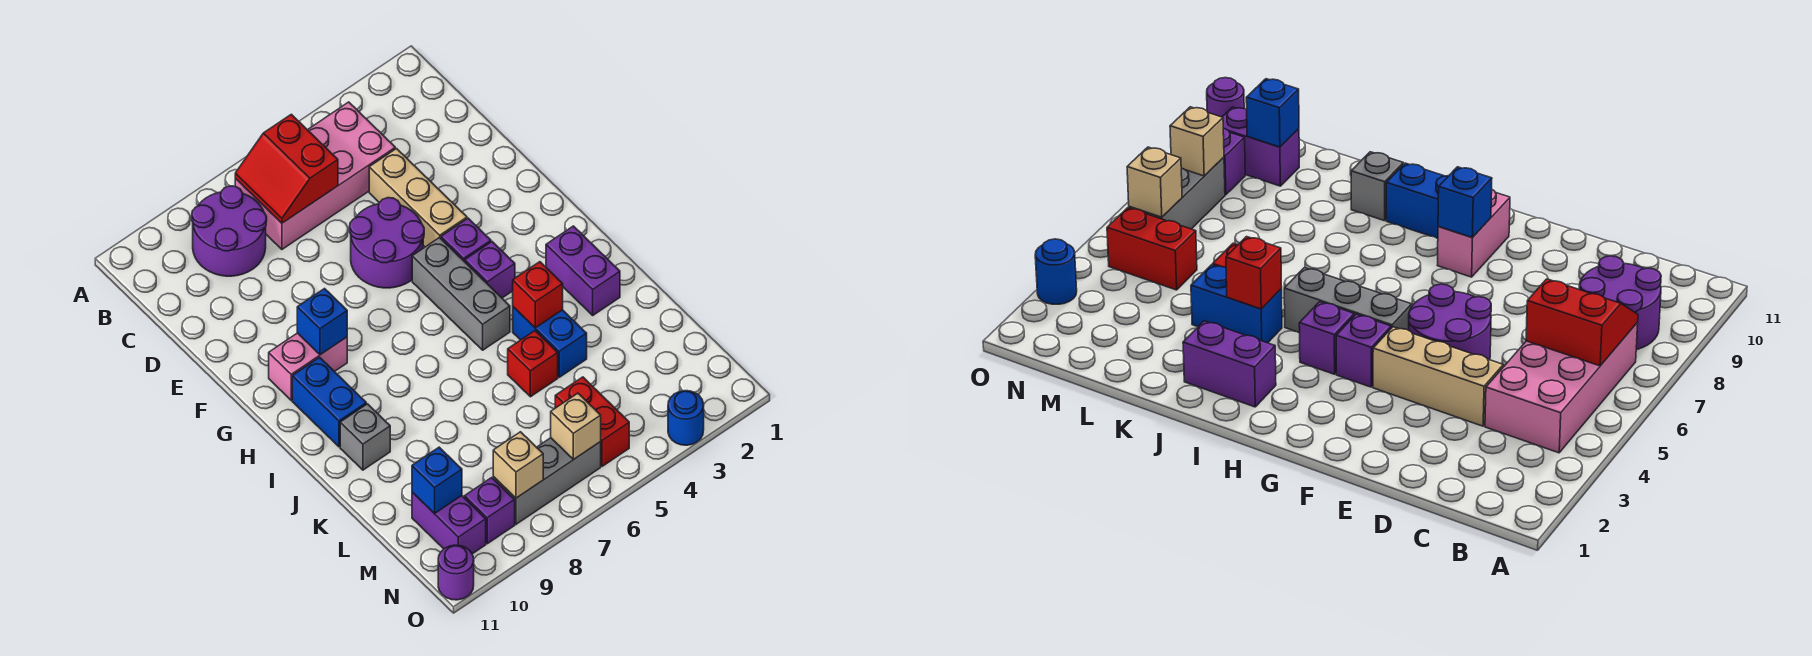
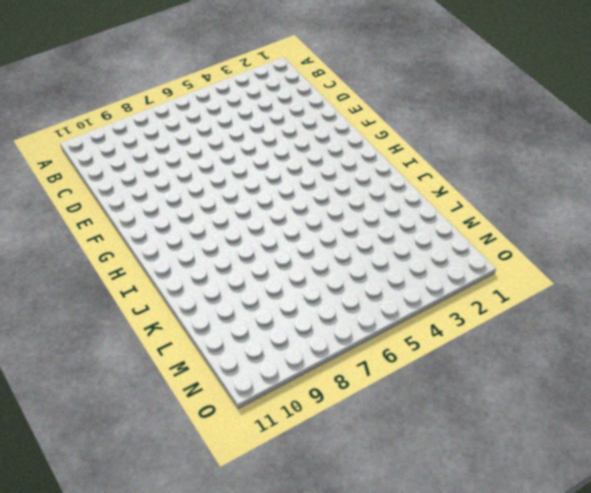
none -> pink brick B4:C7 level 1
none -> purple round brick B8:C9 level 1
none -> tan brick D4:F4 level 1

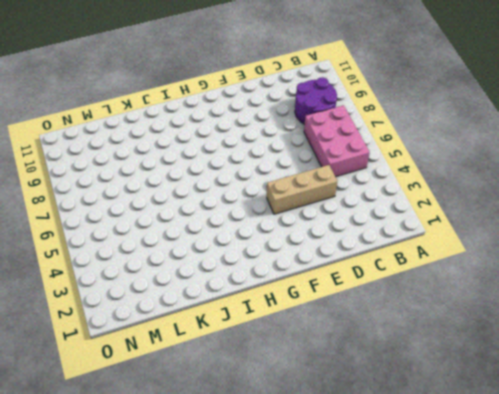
pink brick B5:C7 level 1 -> pink brick B4:C7 level 1
none -> purple round brick E5:F6 level 1
none -> purple brick G4 level 1
none -> grey brick G5:I5 level 1

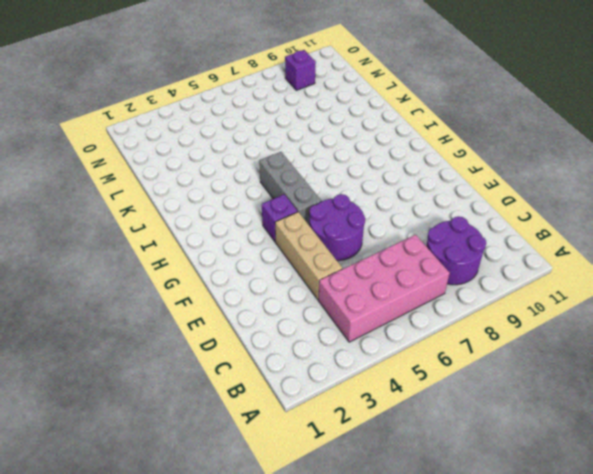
none -> pink brick G9:G10 level 1
none -> purple brick H4 level 1
none -> blue brick H10:I10 level 1

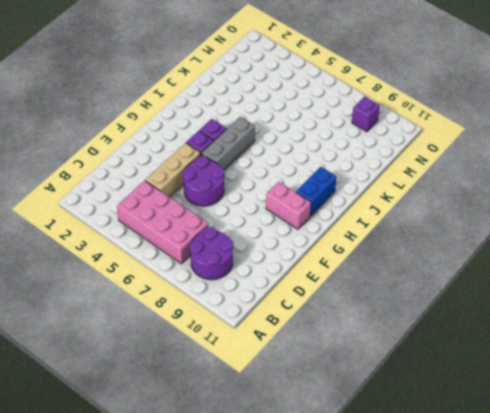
none -> purple brick I2:J2 level 1
none -> blue brick J4:K4 level 1
none -> grey brick J10 level 1

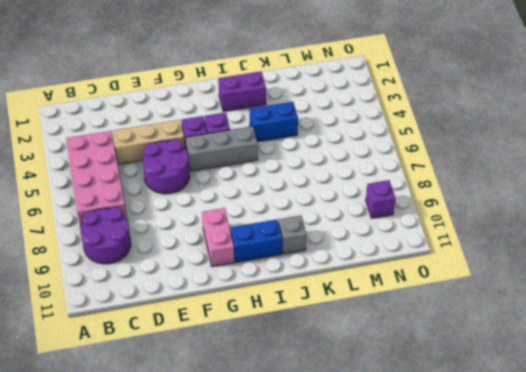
none -> red brick K5 level 1
none -> red brick M5:N5 level 1
none -> purple brick M10:N10 level 1

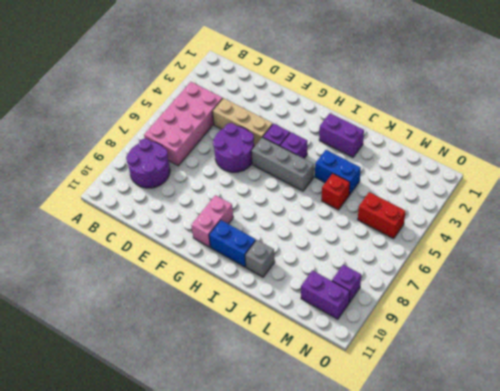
none -> grey brick N6:N8 level 1
none -> blue round brick O3 level 1
none -> purple round brick O11 level 1

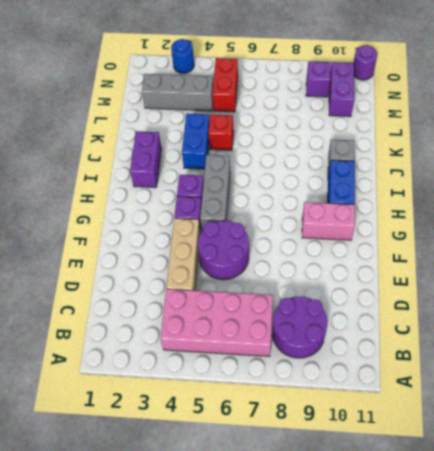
grey brick M2:M4 level 1 -> grey brick N6:N8 level 1
none -> red slope B6:C7 level 2 top 6
none -> blue brick G9 level 2
none -> red brick J4 level 2

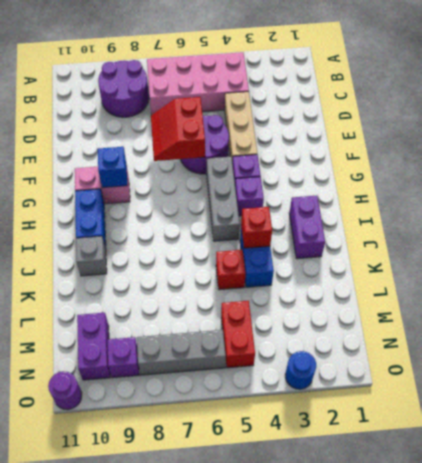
red slope E6:F7 level 2 top 6 -> red slope B6:C7 level 2 top 6
none -> blue brick M10 level 2
none -> tan brick N6 level 2
none -> tan brick N8 level 2

